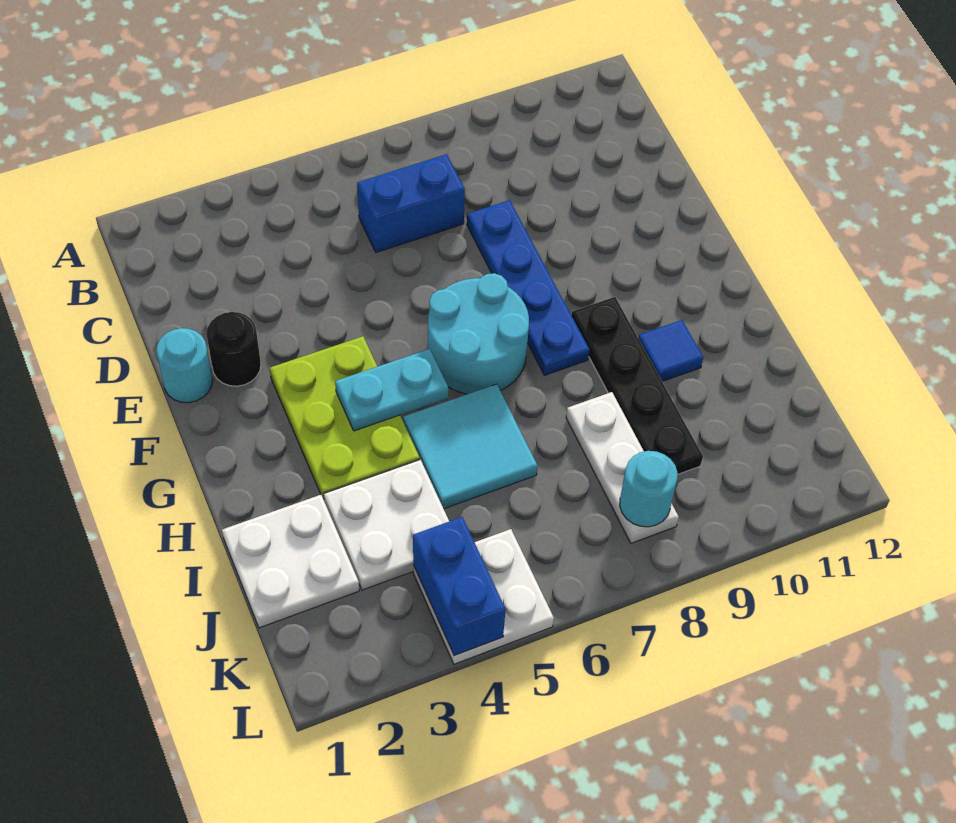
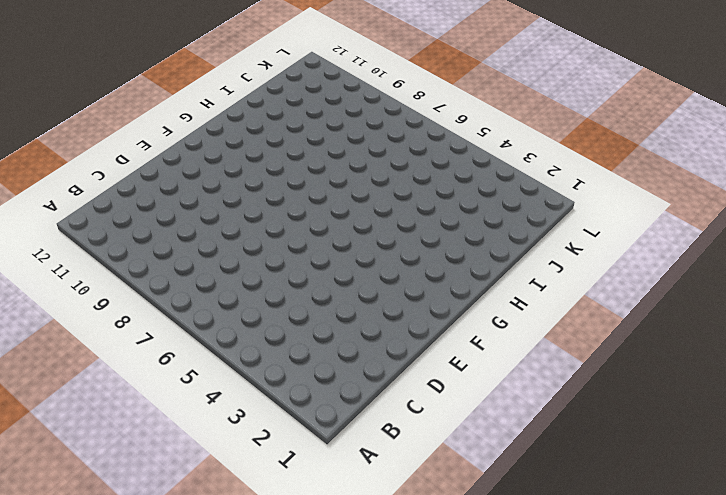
none -> blue brick C6:C7 level 1
none -> blue plate D8:G8 level 1
none -> cyan round brick E1 level 1

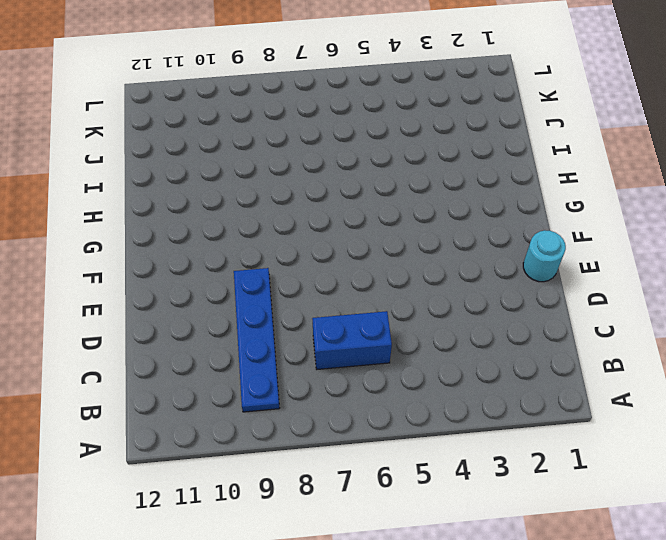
blue plate B9:E9 level 1 -> blue plate D8:G8 level 1
none -> black round brick E2 level 1
none -> lime plate F3:H4 level 1
none -> cyan round brick F6:G7 level 1

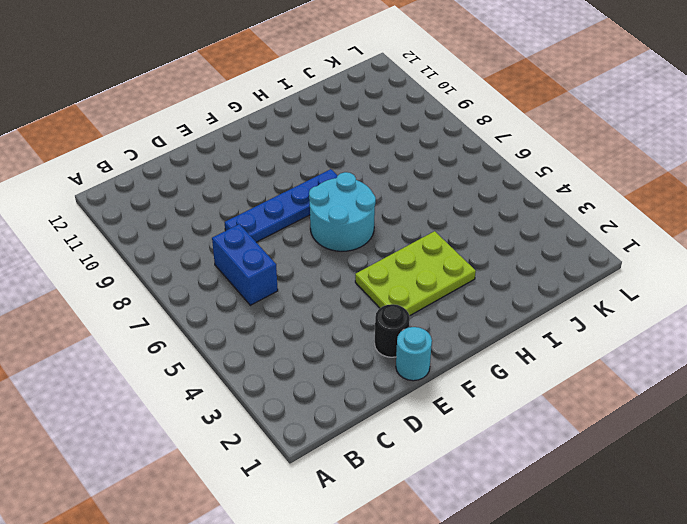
none -> black plate G9:J9 level 1
none -> cyan tile H5:I6 level 1
none -> blue tile H10 level 1

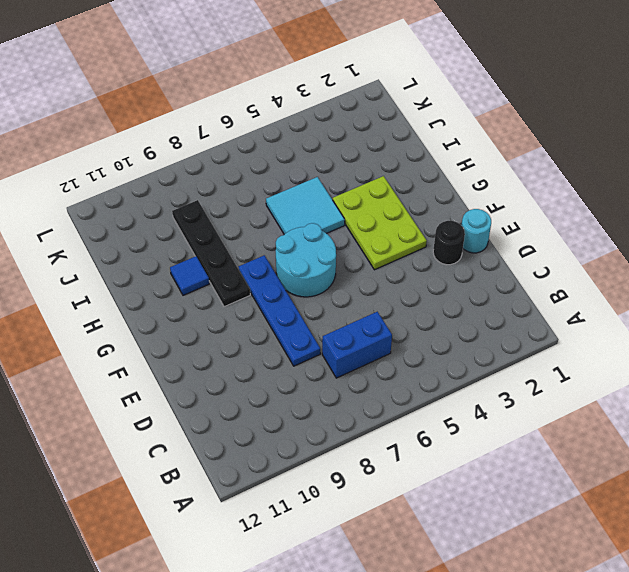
none -> white plate I1:J2 level 1
none -> white plate I3:J4 level 1
none -> white plate I8:K8 level 1

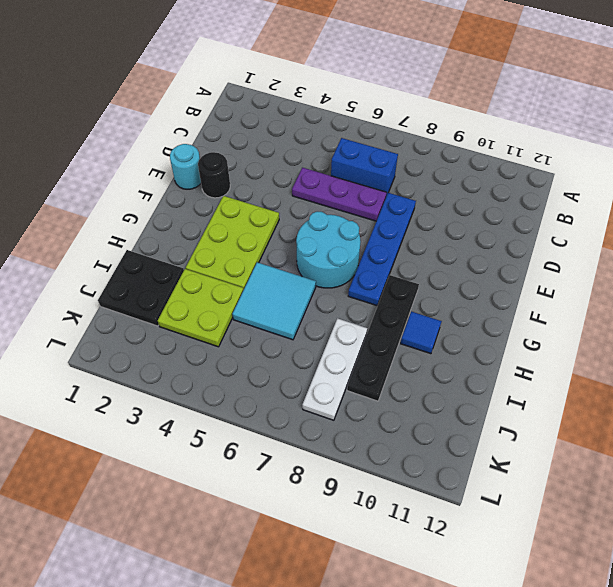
purple plate D5:D7 level 1 -> none
black plate I1:J2 level 1 -> white plate I1:J2 level 1
lime plate I3:J4 level 1 -> white plate I3:J4 level 1
none -> white plate K4:L5 level 1
none -> cyan plate G4:G5 level 2
none -> blue brick K4:L4 level 2

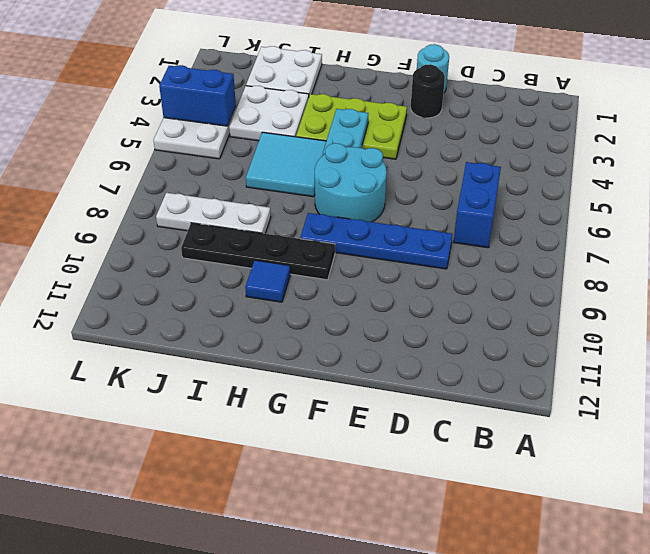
none -> cyan round brick K8 level 2

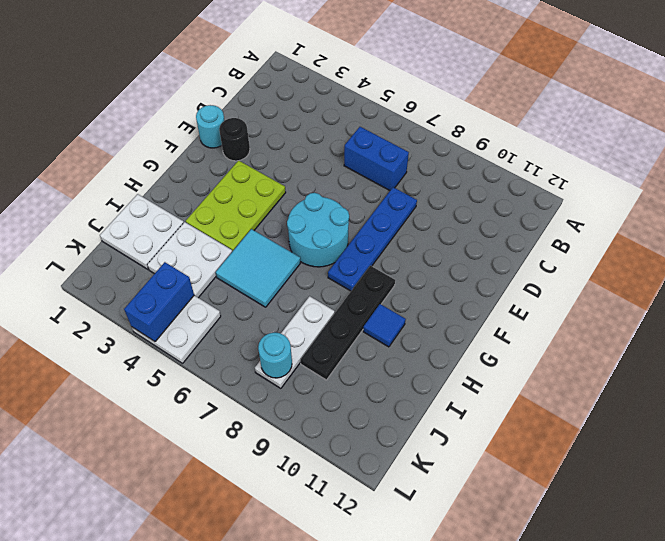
none -> cyan plate G4:G5 level 2

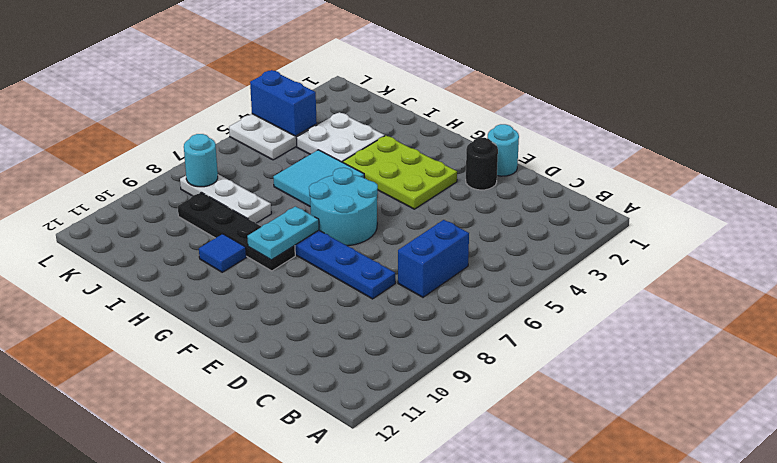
cyan plate G8:G9 level 2 -> cyan plate G4:G5 level 2
none -> white plate I1:J2 level 1

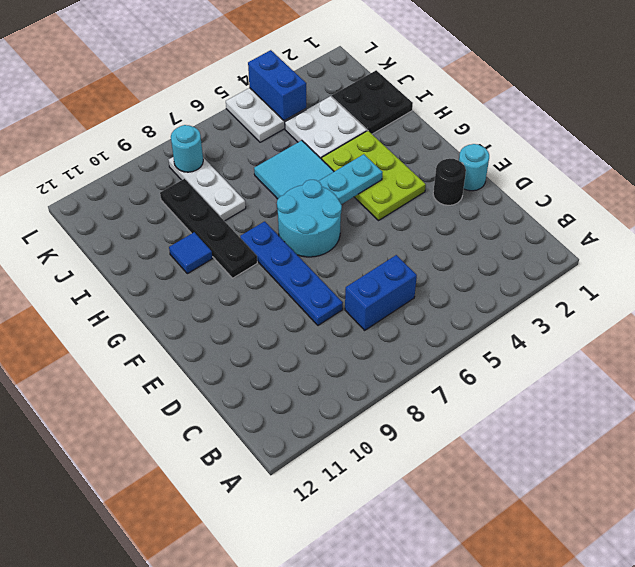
black plate I1:J2 level 1 -> white plate I1:J2 level 1

